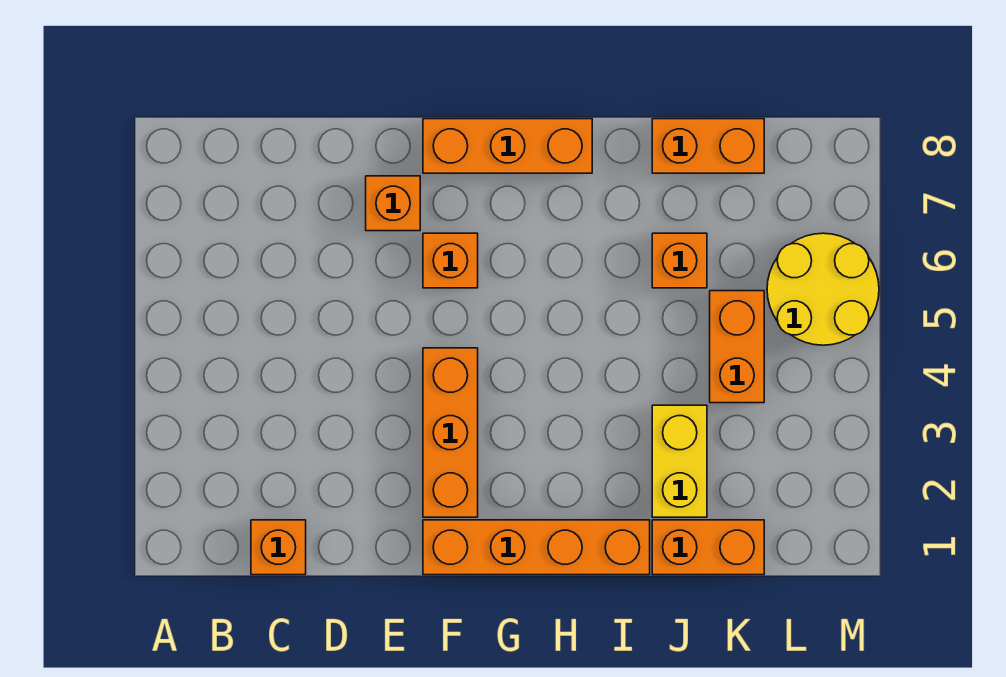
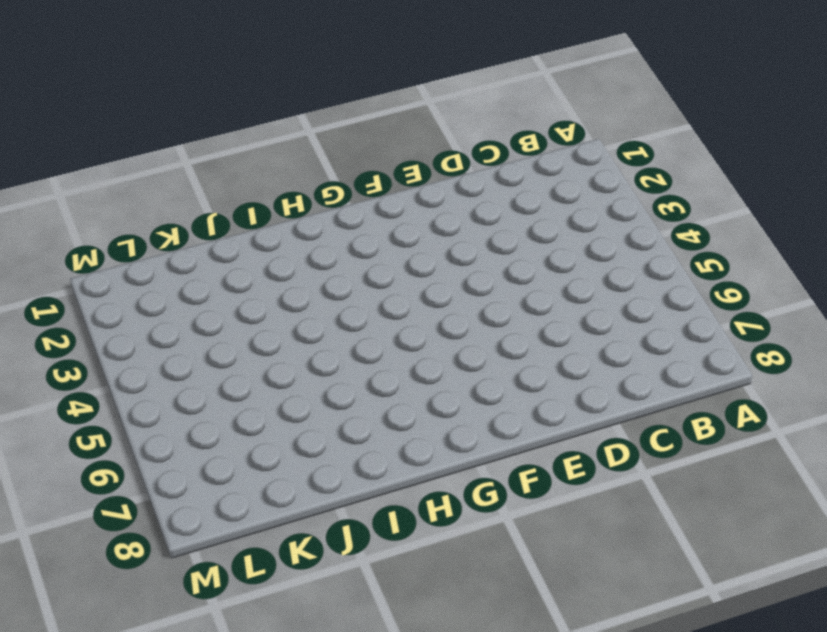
none -> orange brick C1 level 1
none -> orange brick E7 level 1
none -> orange brick F1:I1 level 1

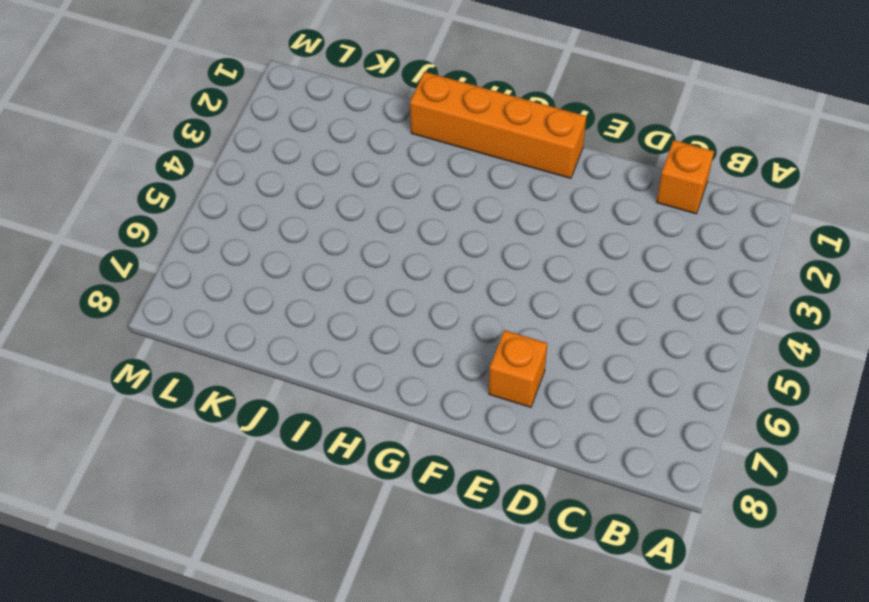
none -> orange brick F2:F4 level 1
none -> orange brick F6 level 1
none -> orange brick F8:H8 level 1

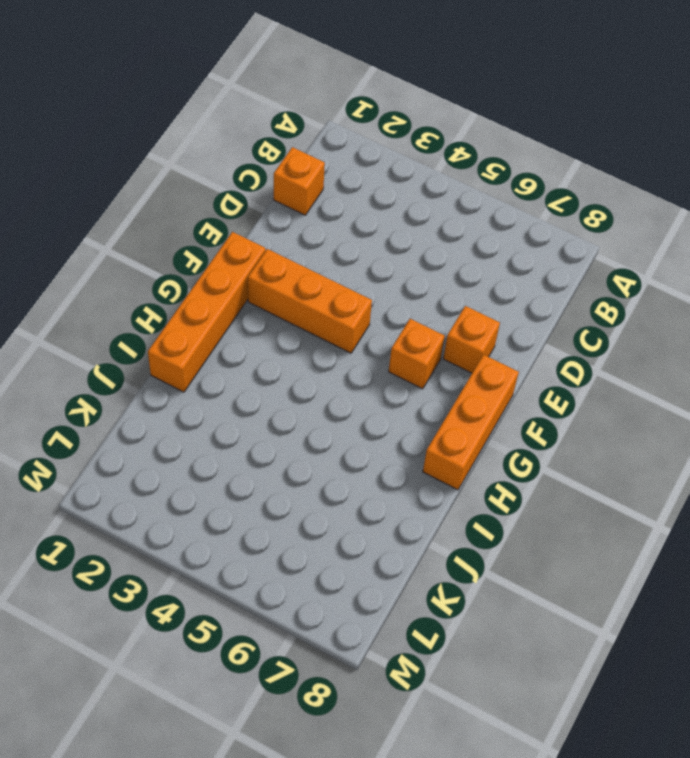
none -> orange brick J1:K1 level 1
none -> yellow brick J2:J3 level 1
none -> orange brick J6 level 1

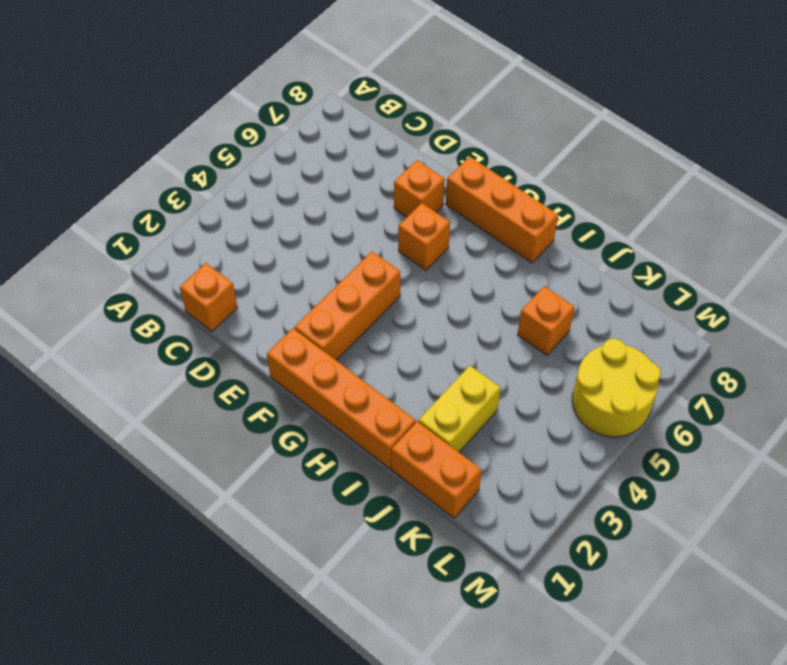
none -> orange brick J8:K8 level 1
none -> orange brick K4:K5 level 1

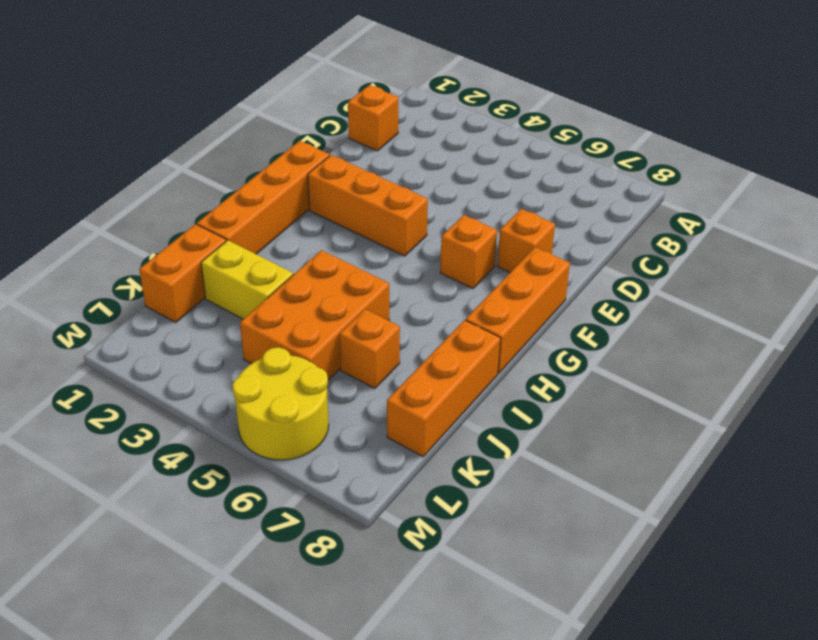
orange brick I4:K5 level 1 -> orange brick K4:K5 level 1
orange brick I8:K8 level 1 -> orange brick J8:K8 level 1

